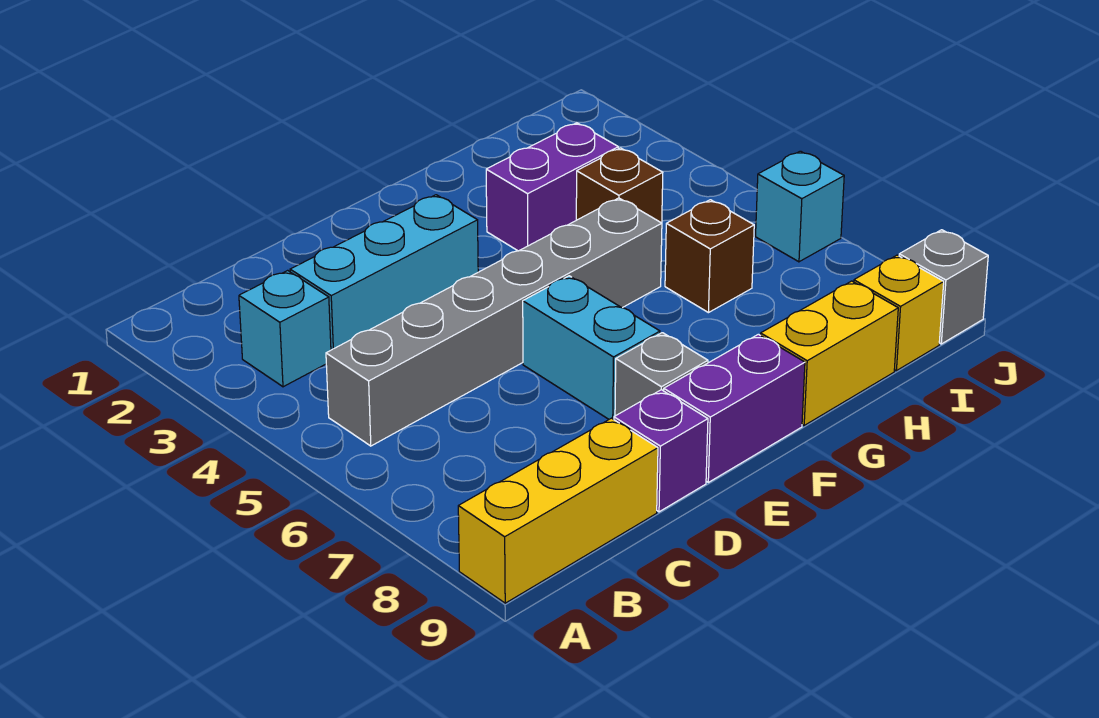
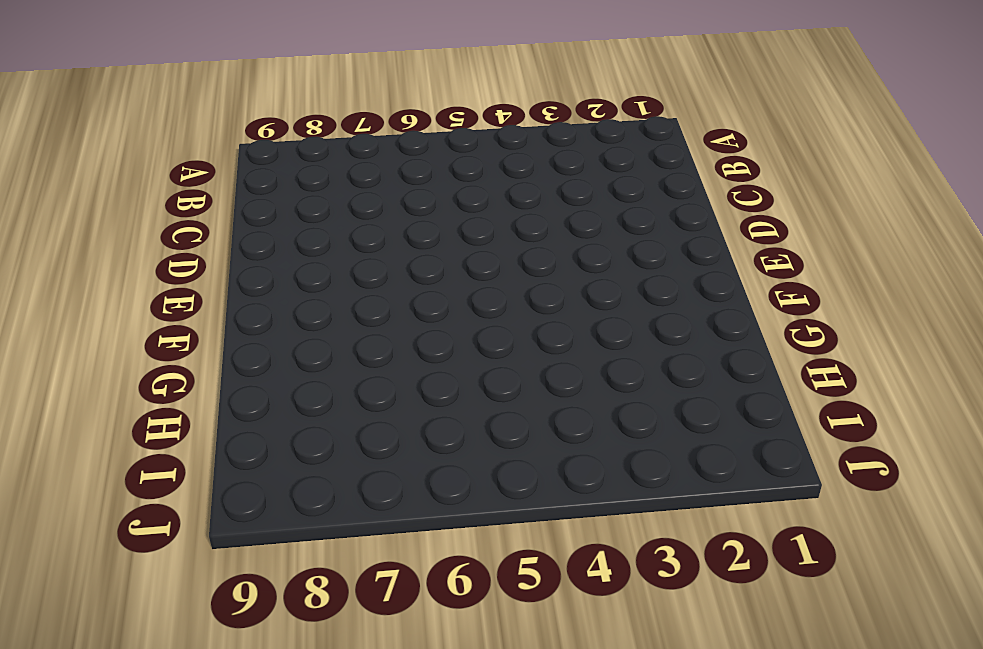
none -> yellow brick A9:C9 level 1
none -> cyan brick B3 level 1
none -> grey brick B5:G5 level 1

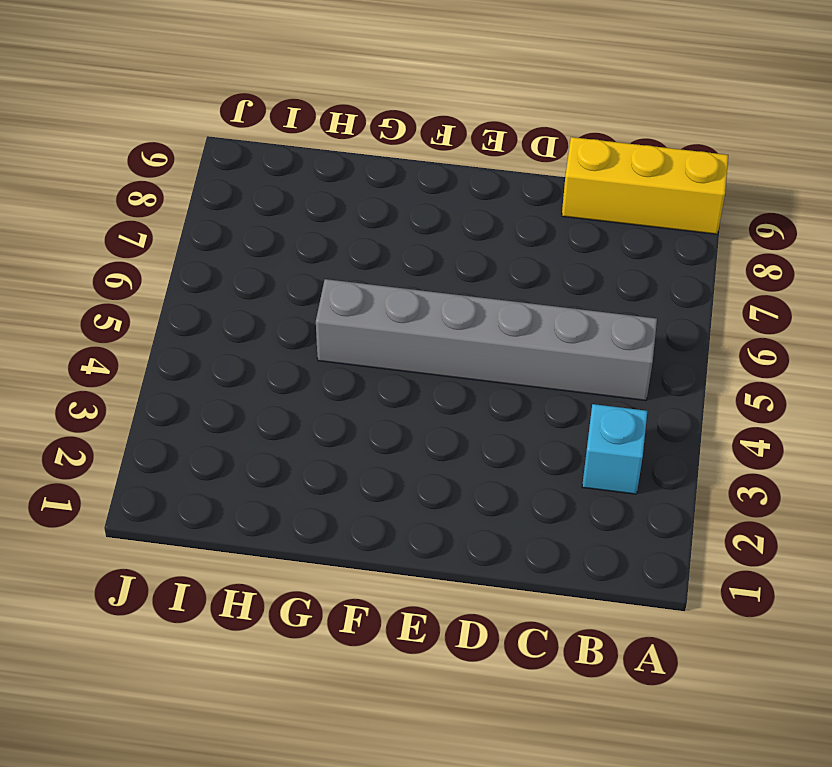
none -> cyan brick C3:E3 level 1
none -> purple brick D9 level 1
none -> cyan brick E6:E7 level 1

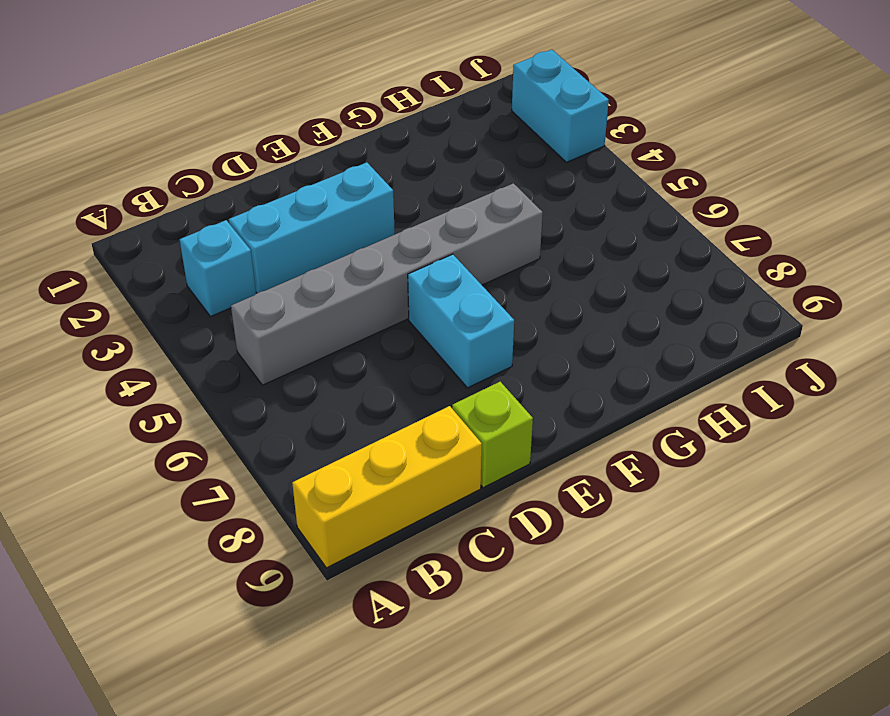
lime brick D9 level 1 -> purple brick D9 level 1
cyan brick J2:J3 level 1 -> none
none -> grey brick E8 level 1
none -> purple brick E9:F9 level 1
none -> purple brick G3:H3 level 1

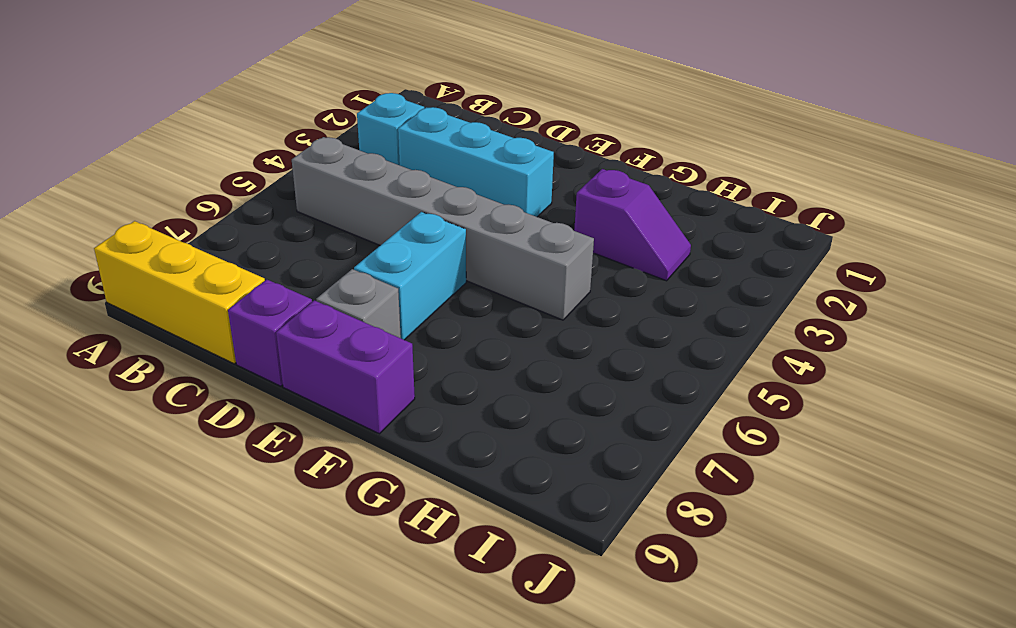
purple slope G3:H3 level 1 top G -> purple brick G3:H3 level 1
none -> yellow brick G9:H9 level 1
none -> brown brick H4 level 1
none -> brown brick H6 level 1

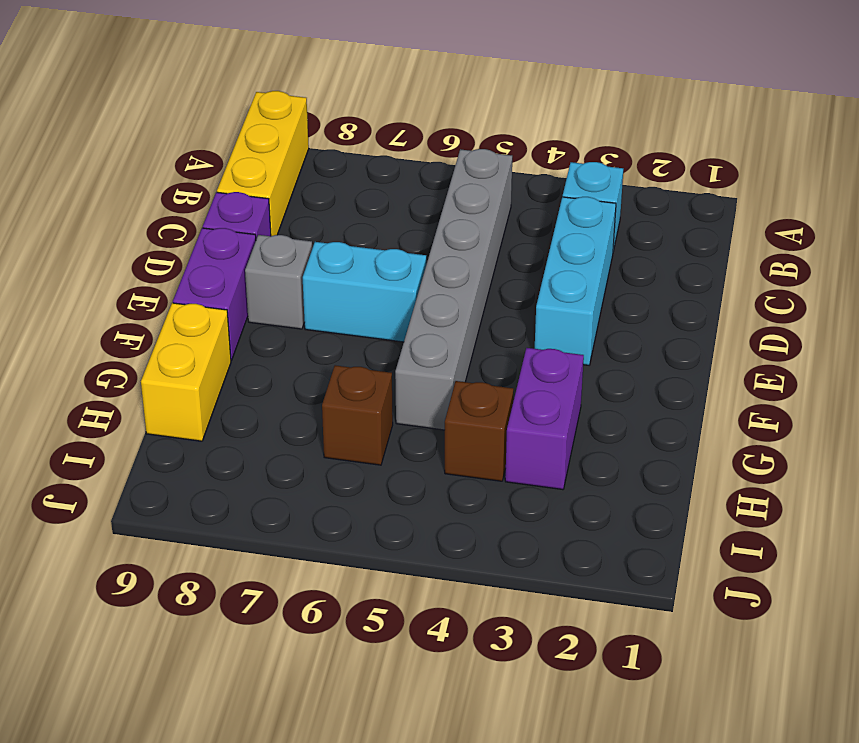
none -> yellow brick I9 level 1
none -> cyan brick J6 level 1
none -> grey brick J9 level 1

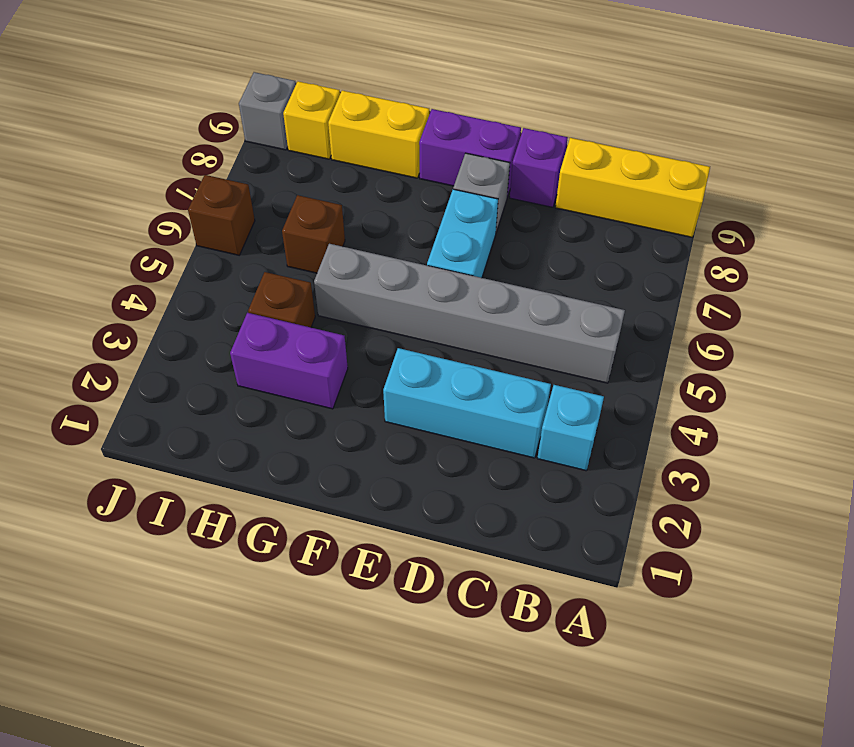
brown brick J6 level 1 -> cyan brick J6 level 1

